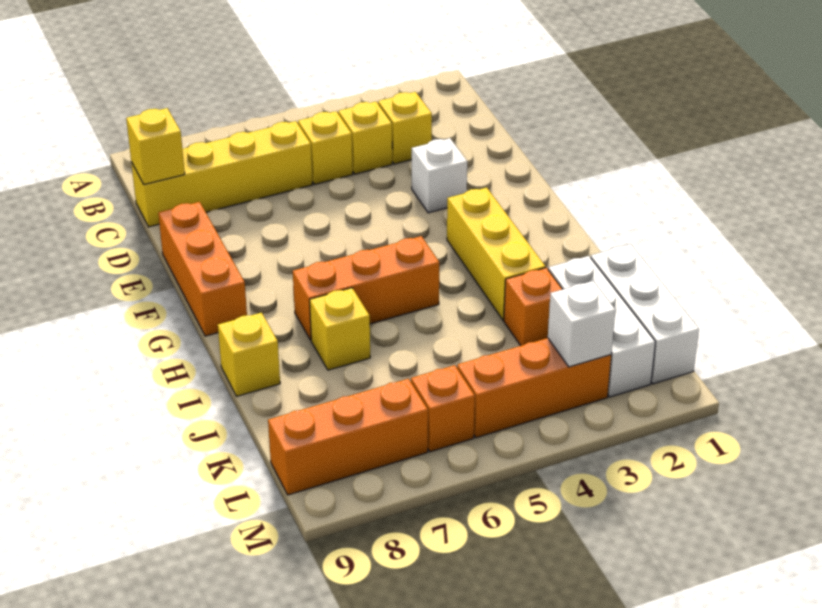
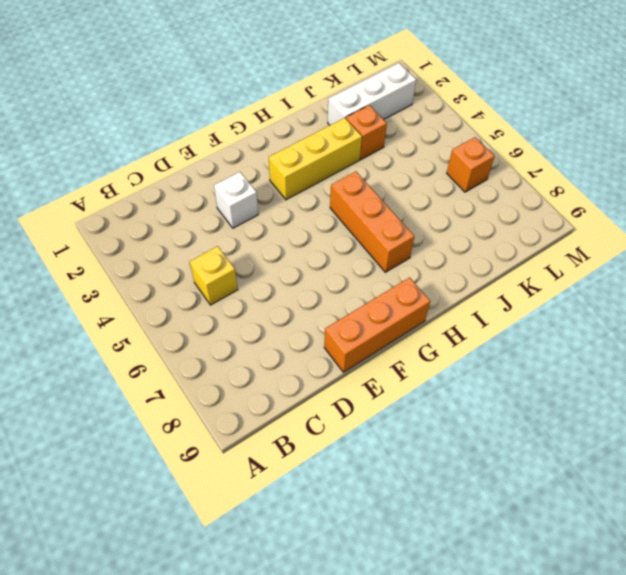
none -> yellow brick C3 level 1
none -> yellow brick C4 level 1
none -> yellow brick C6:C9 level 1

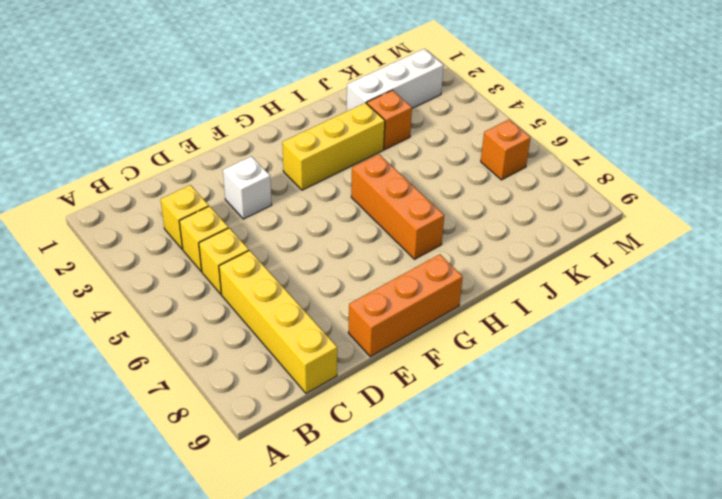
none -> yellow brick I7 level 1
none -> yellow brick I9 level 1
none -> white brick J1:L1 level 1

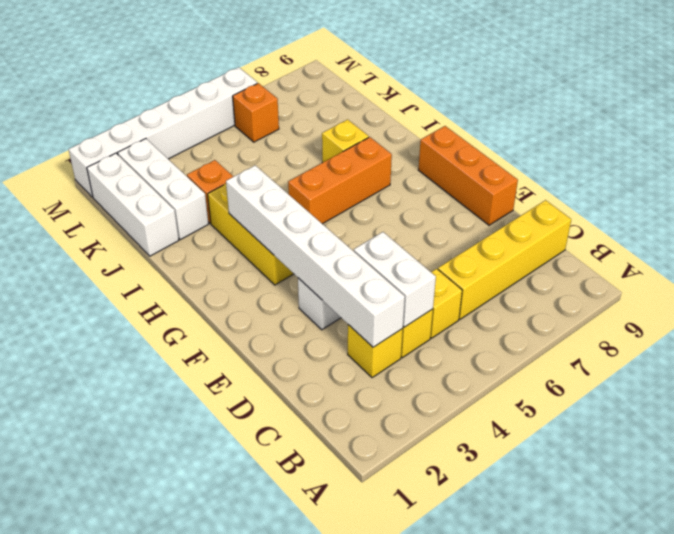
white brick C3:H3 level 2 -> none
white brick C4:D4 level 2 -> none
white brick M1:M6 level 1 -> none
none -> yellow brick I9 level 1
none -> orange brick L3:L5 level 1
none -> orange brick L7:L9 level 1

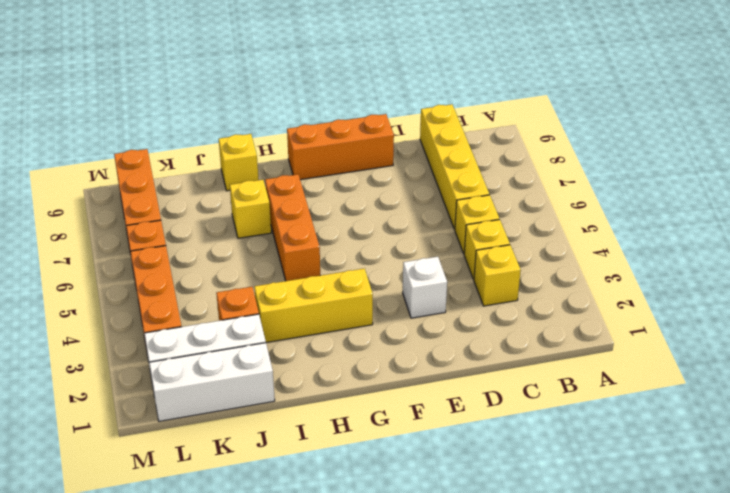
none -> yellow brick C9 level 2
none -> white brick L3 level 2

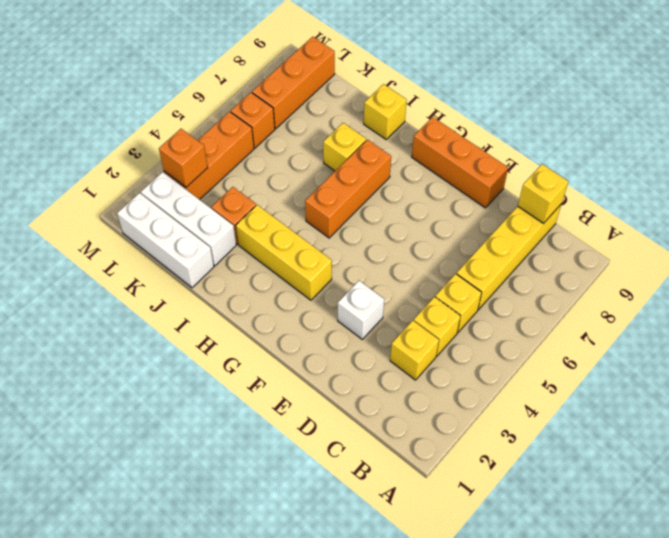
orange brick L3 level 2 -> white brick L3 level 2

